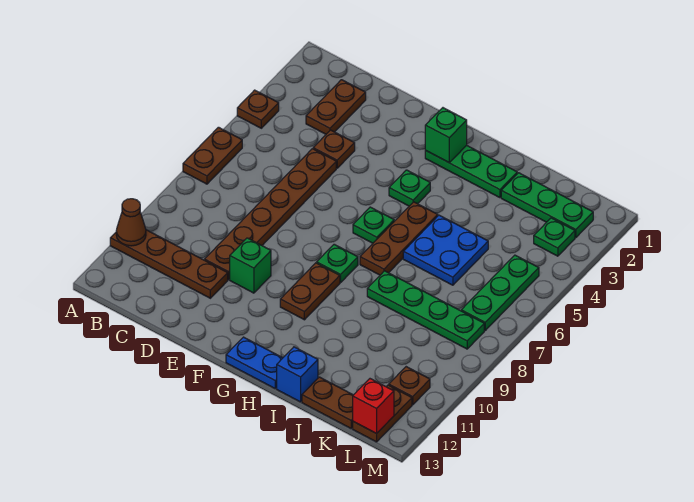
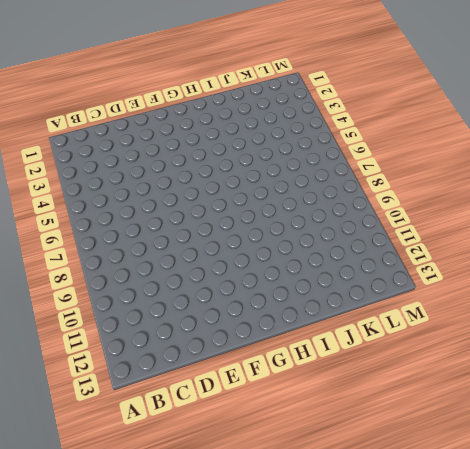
none -> brown plate A4 level 1
none -> brown plate A6:A7 level 1
none -> brown plate A11:D11 level 1

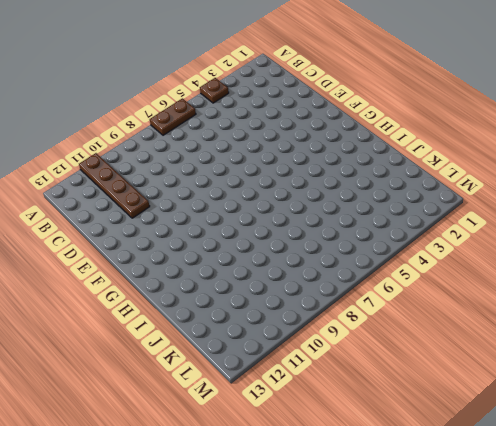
none -> brown plate C2:C3 level 1
none -> brown plate D4 level 1
none -> brown plate D5:D10 level 1

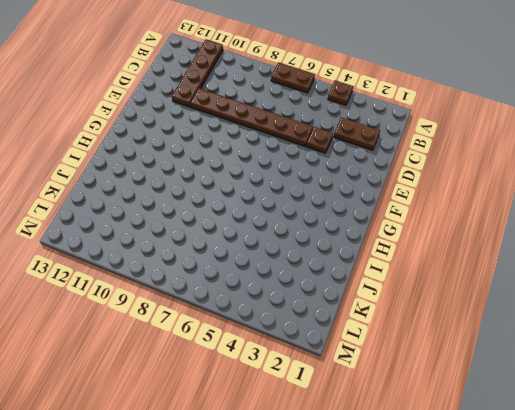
none -> green brick E10 level 1
none -> green plate G2:I2 level 1
none -> green plate G4 level 1

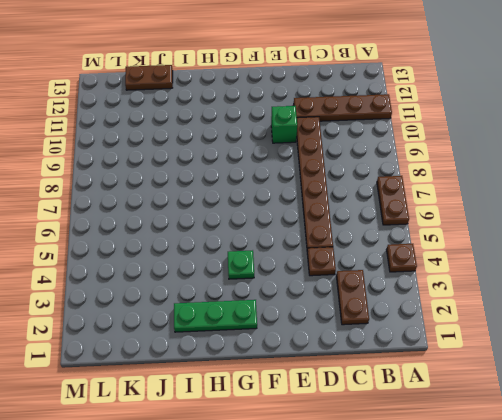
none -> green plate G6 level 1
none -> green plate G8 level 1
none -> brown plate G9:G10 level 1

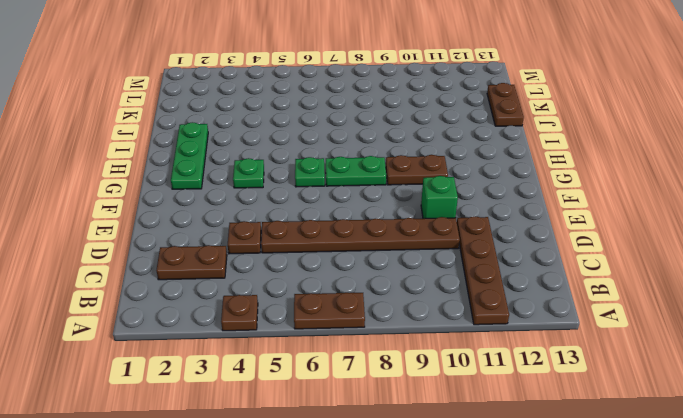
green plate G7:G8 level 1 -> green plate G8 level 1
none -> blue plate G13:H13 level 1
none -> brown plate H5:H7 level 1
none -> blue plate I5:J6 level 1

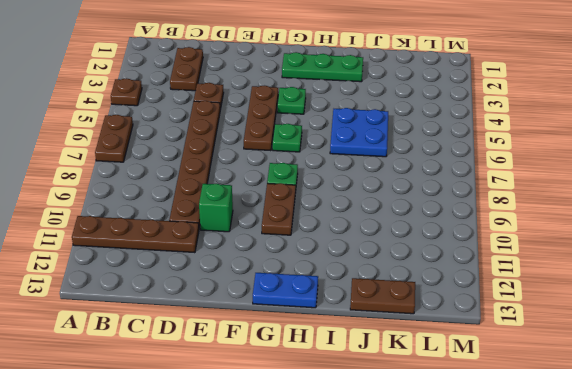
brown plate F4:F6 level 1 -> brown plate H5:H7 level 1
none -> green plate I8:L8 level 1
none -> blue brick I13 level 1
none -> green plate J2:L2 level 1

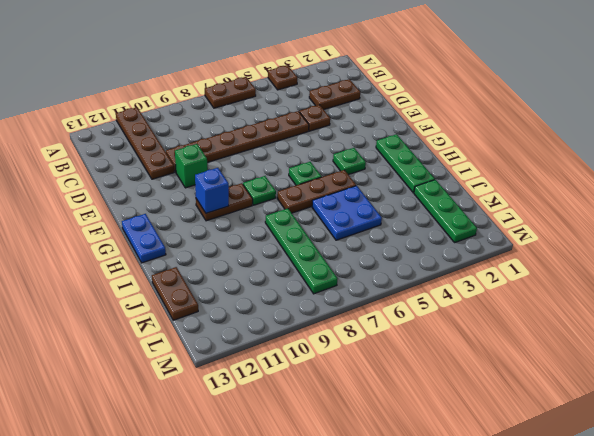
blue brick G10 level 2 -> blue brick I13 level 1
none -> green plate L3 level 1
none -> green plate L5:L7 level 1
none -> brown plate L11 level 1

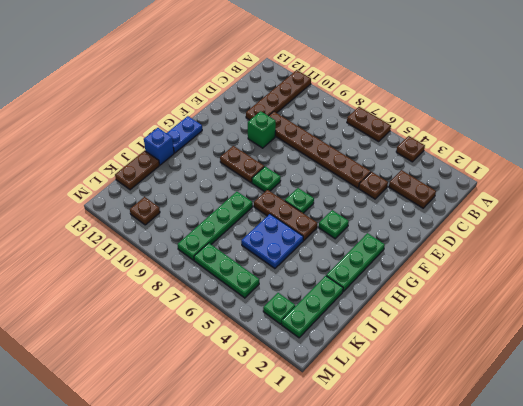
none -> brown plate L12:L13 level 1
none -> brown cone A11 level 2
none -> green brick G2 level 2

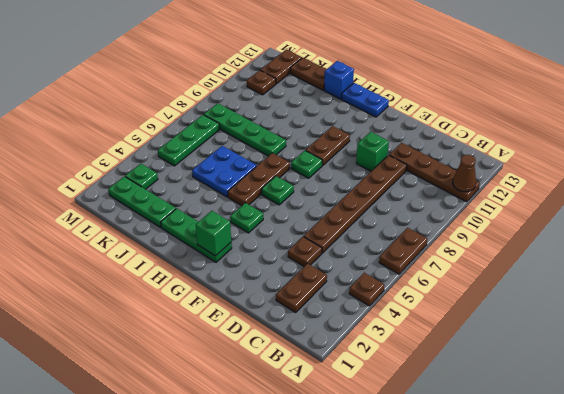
none -> red brick L13 level 2

